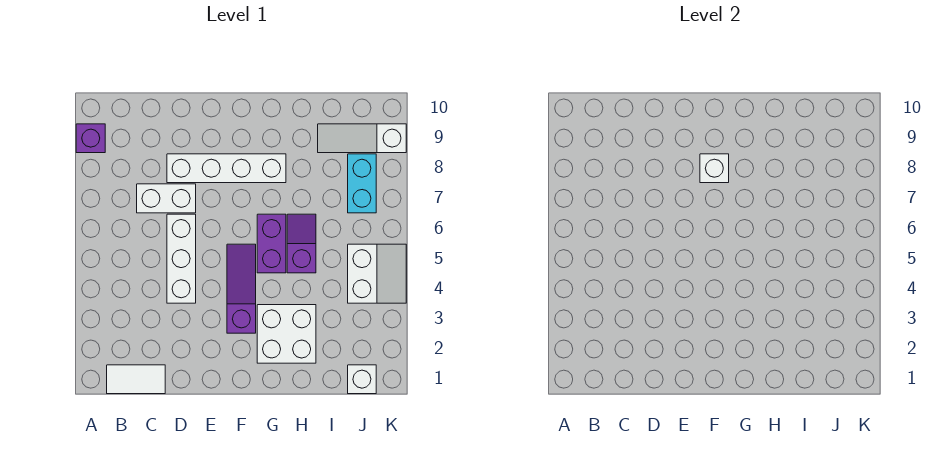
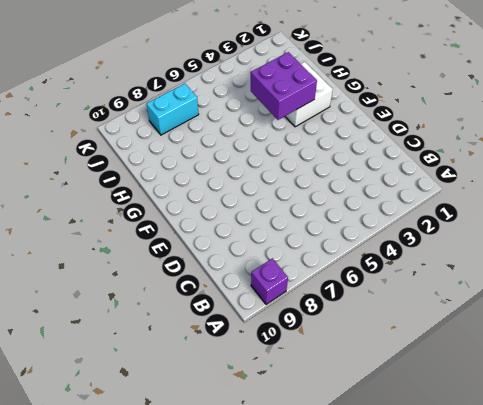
purple brick G3:H4 level 2 -> none
none -> white tile B1:C1 level 1
none -> white brick C7:D7 level 1
none -> white brick D4:D6 level 1

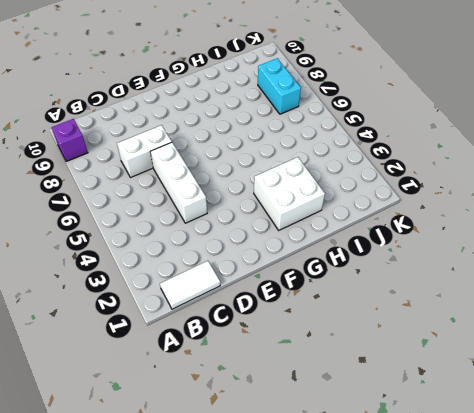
none -> white brick D8:G8 level 1
none -> purple slope F3:F5 level 1 top 3
none -> purple brick G5:G6 level 1

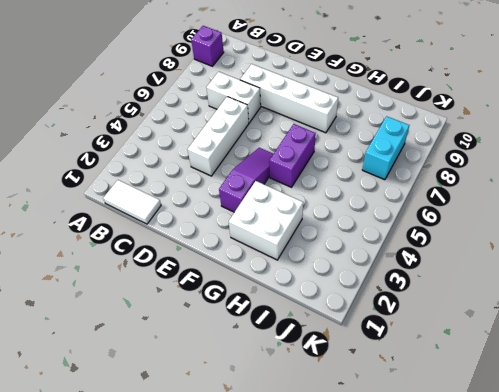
none -> purple slope H5:H6 level 1 top 5
none -> white slope I9:K9 level 1 top K
none -> white brick J1 level 1

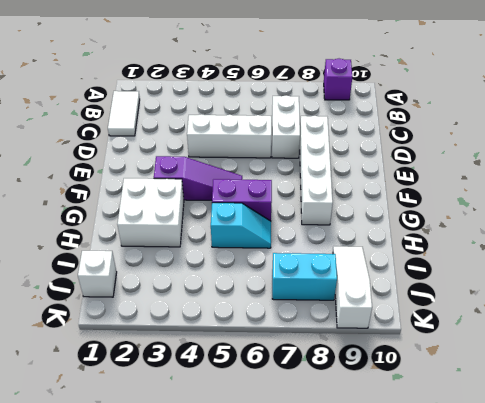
cyan slope H5:H6 level 1 top 5 -> purple slope H5:H6 level 1 top 5
none -> white slope J4:K5 level 1 top J
none -> white brick F8 level 2

